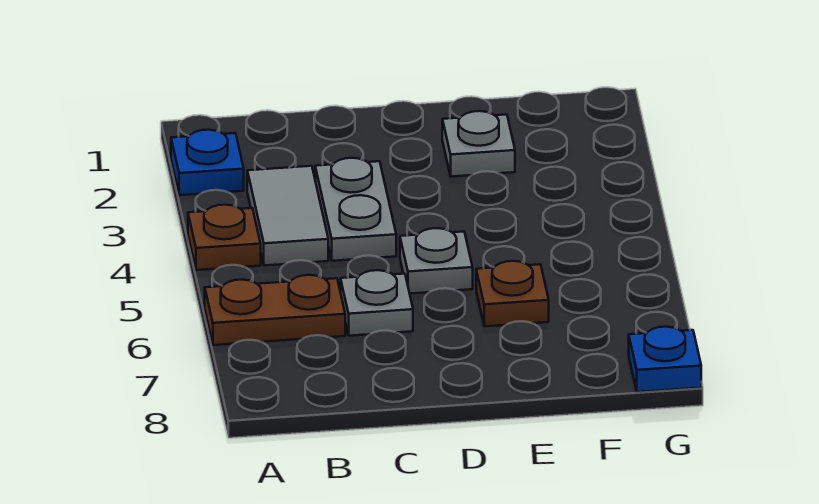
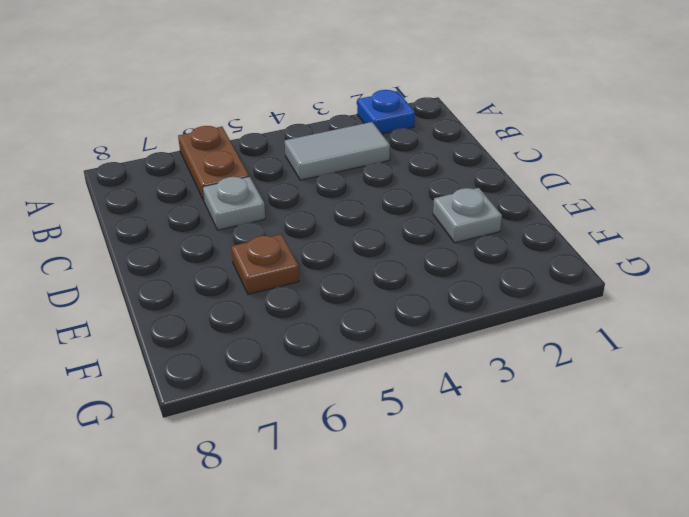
none -> brown plate A4 level 1
none -> grey plate C3:C4 level 1

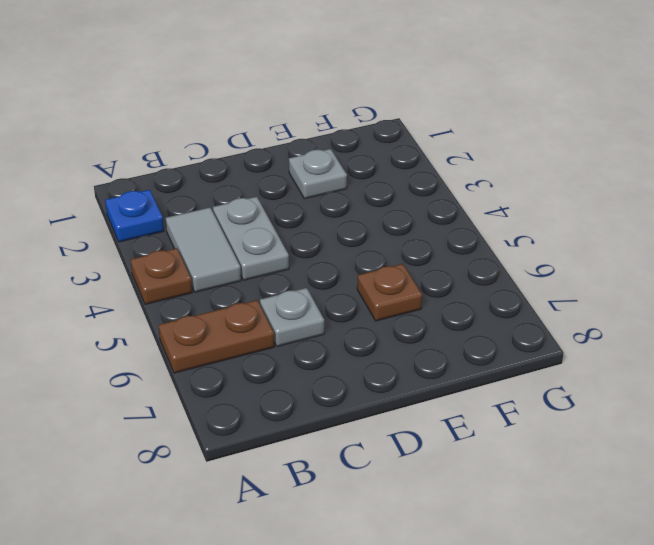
none -> grey plate D5 level 1
none -> blue plate G8 level 1

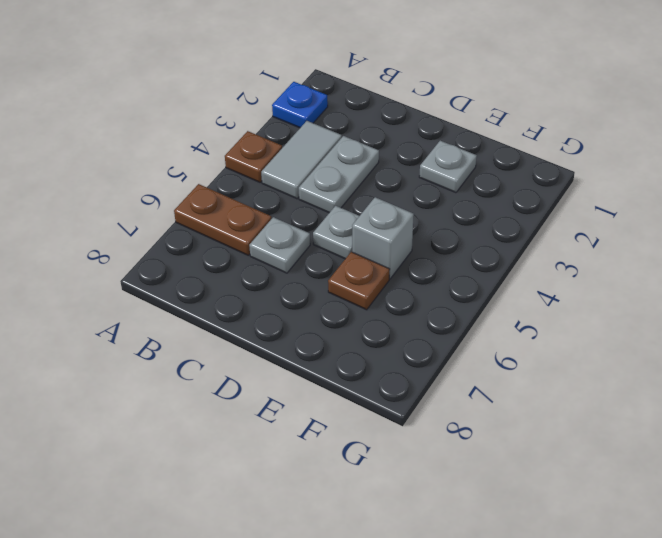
grey brick E5 level 1 -> none
none -> blue plate G8 level 1

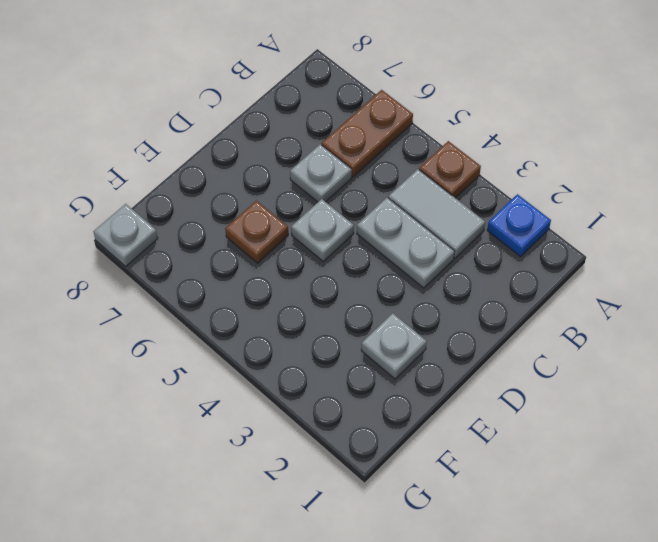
grey plate G8 level 1 -> blue plate G8 level 1

